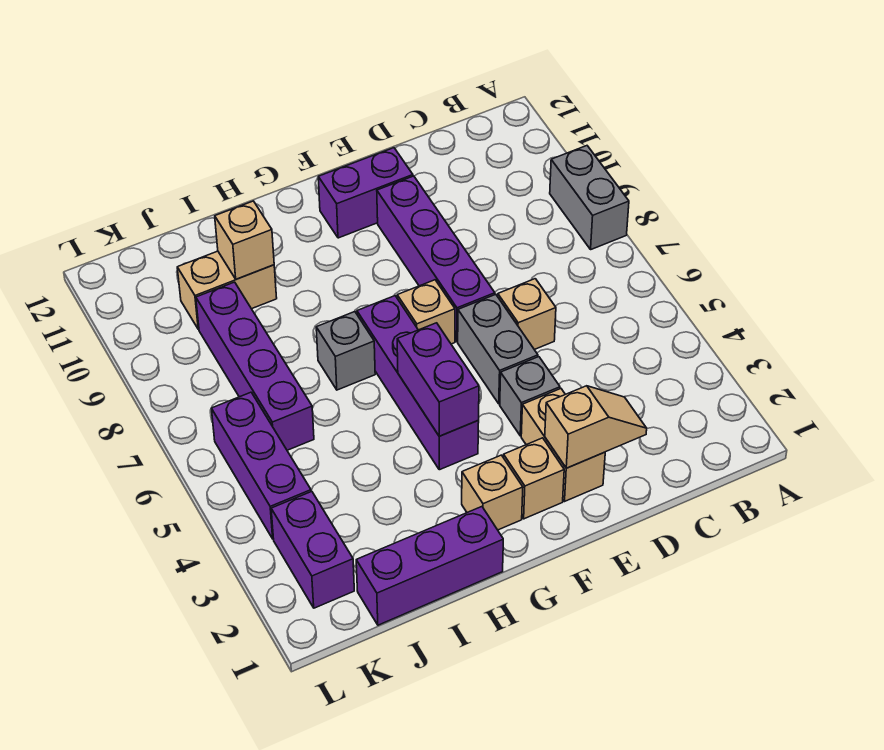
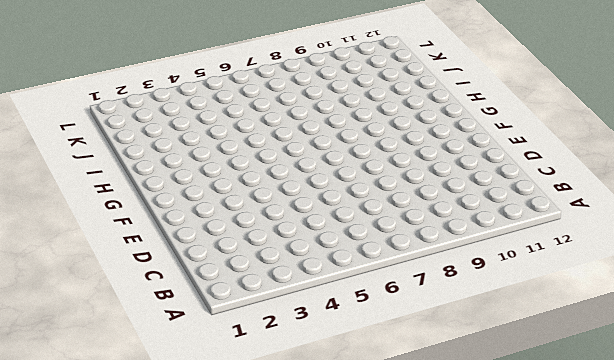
none -> grey brick A8:A9 level 1
none -> tan brick D6 level 1
none -> tan brick E2:E3 level 1

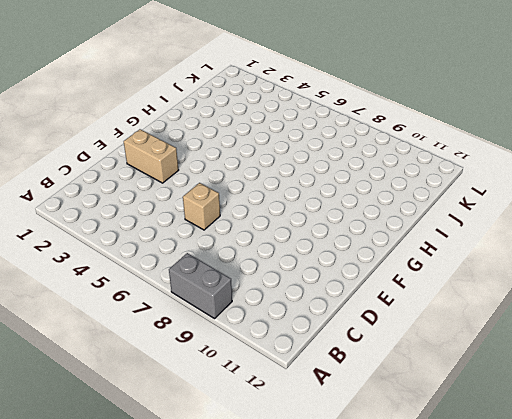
none -> grey brick E4 level 1
none -> grey brick E5:E6 level 1
none -> purple brick E7:E10 level 1

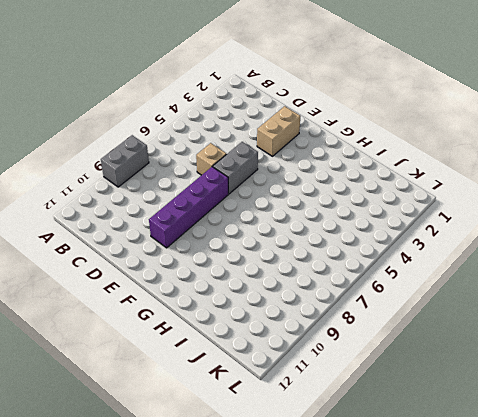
none -> grey brick E4 level 1
none -> purple brick E11:F11 level 1
none -> tan brick F2 level 1

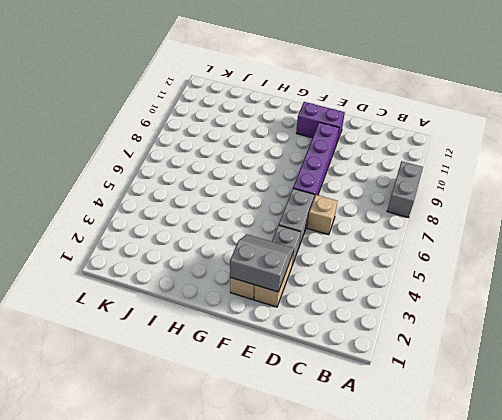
grey slope E2:F3 level 2 top 2 -> tan slope D2:E2 level 2 top E
none -> tan brick F7 level 1
none -> tan brick G2 level 1
none -> purple brick G4:G7 level 1

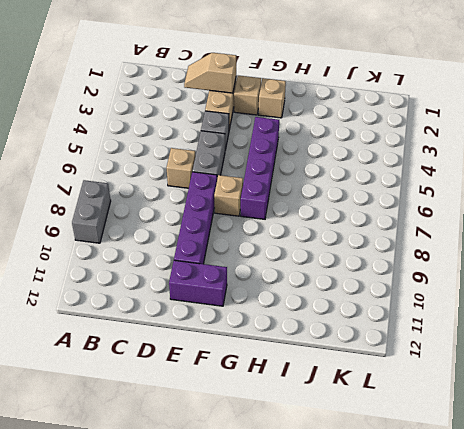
none -> purple brick H1:J1 level 1
none -> grey brick H7 level 1
none -> tan brick I10:J10 level 1

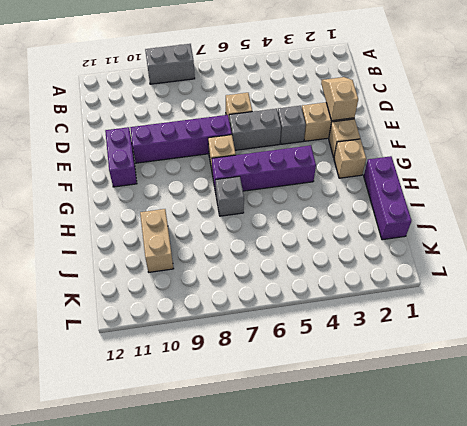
none -> purple brick J6:J9 level 1
none -> purple brick K2:K3 level 1
none -> purple brick K4:K6 level 1

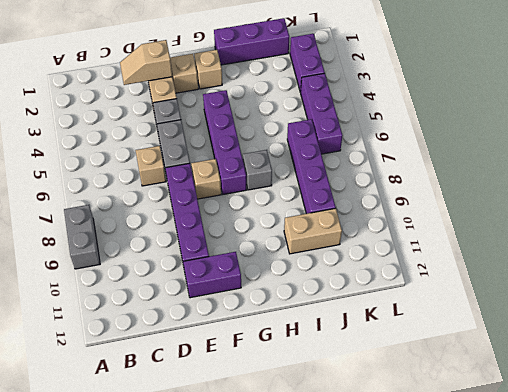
none -> purple brick G4:G5 level 2
none -> tan brick I10 level 2

